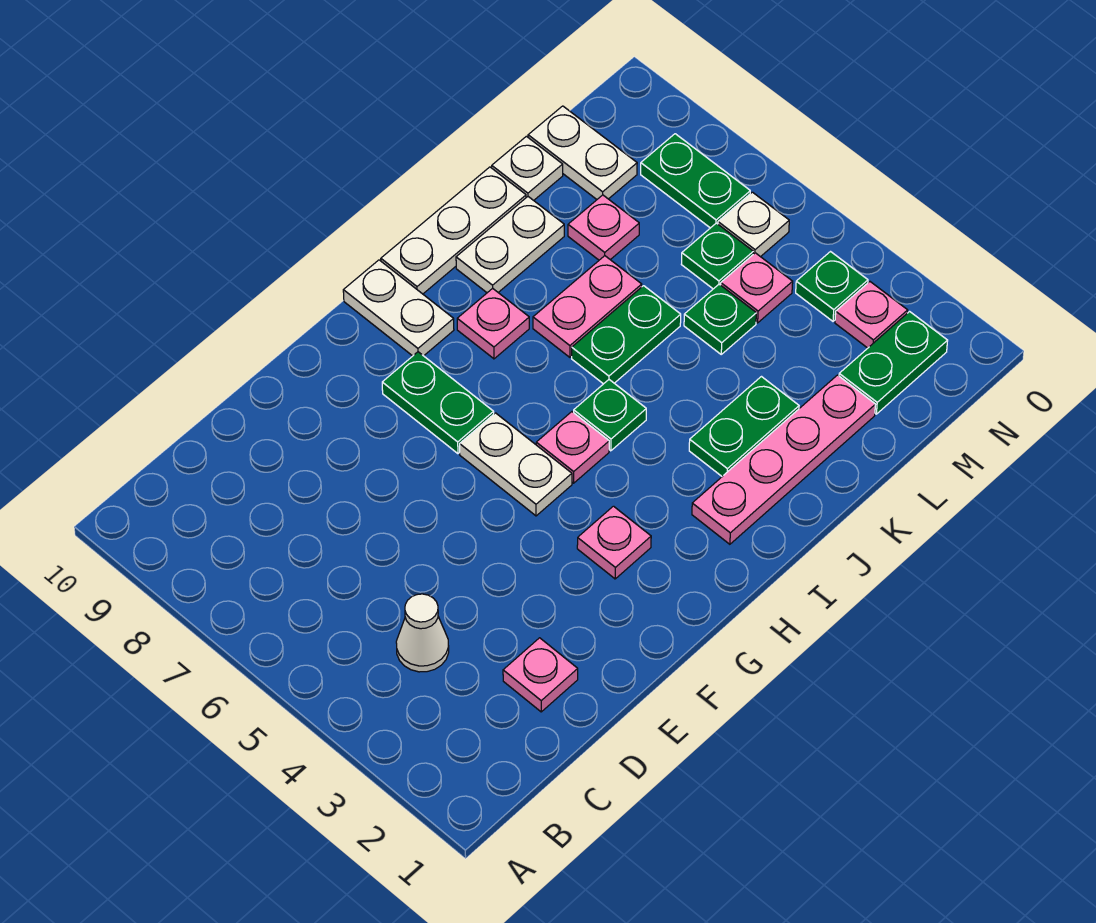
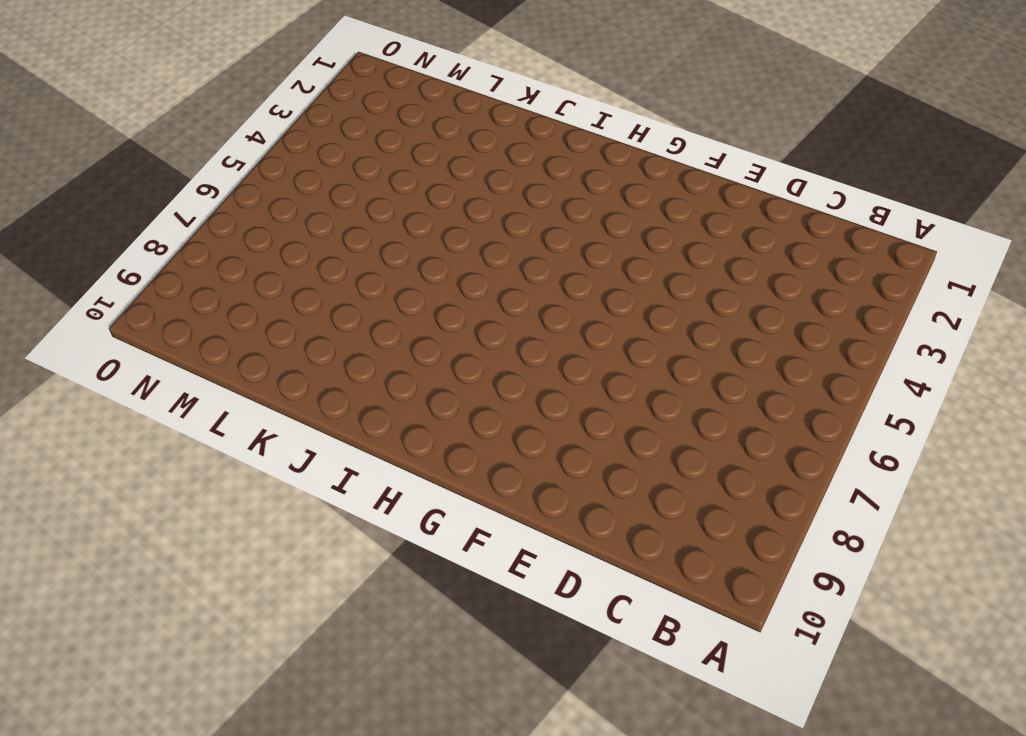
none -> white cone C4 level 1
none -> pink plate D2 level 1
none -> pink plate G3 level 1

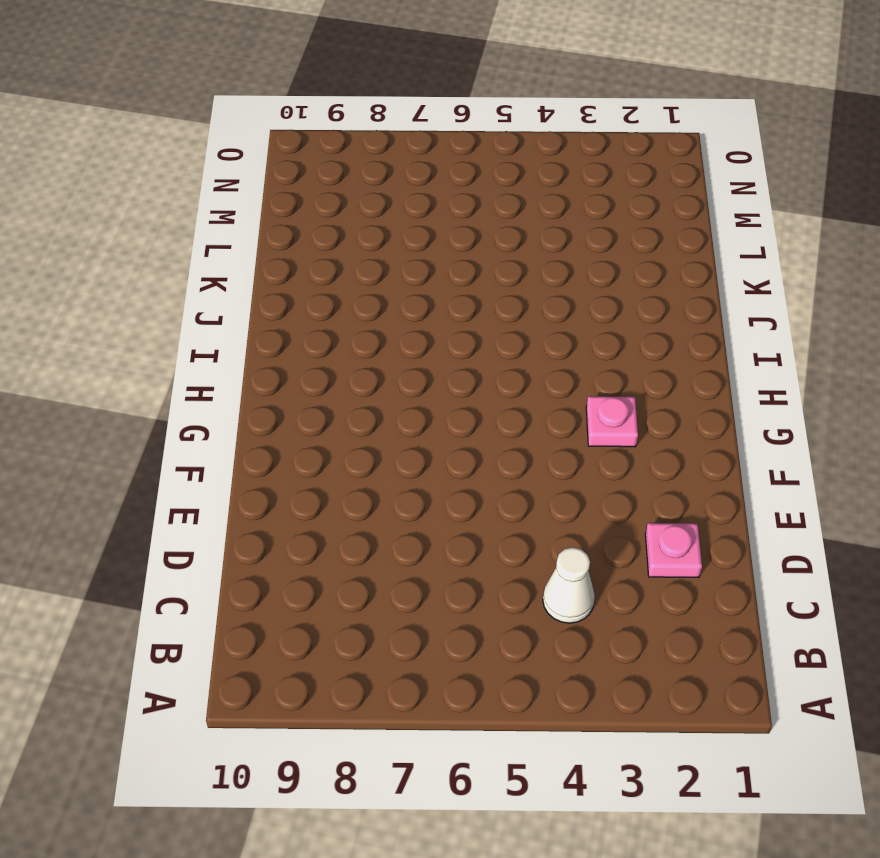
none -> white plate G5:G6 level 1
none -> green plate G7:G8 level 1
none -> pink plate H5 level 1

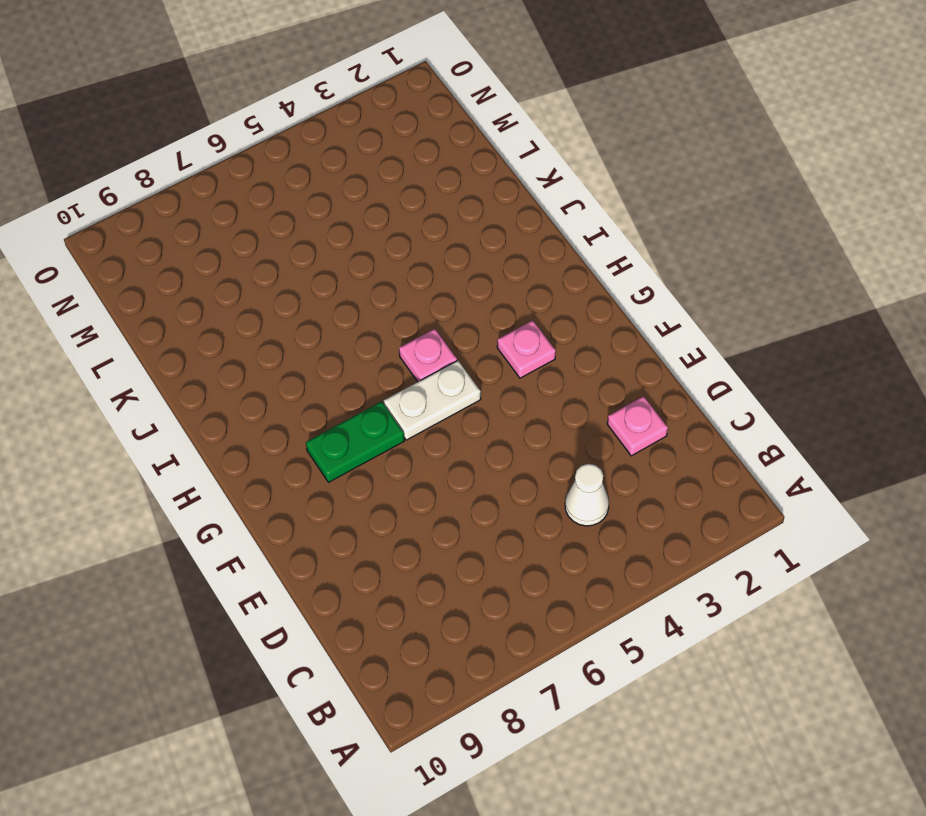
none -> white plate H9:H10 level 1
none -> pink plate I2:L2 level 1
none -> green plate I5 level 1

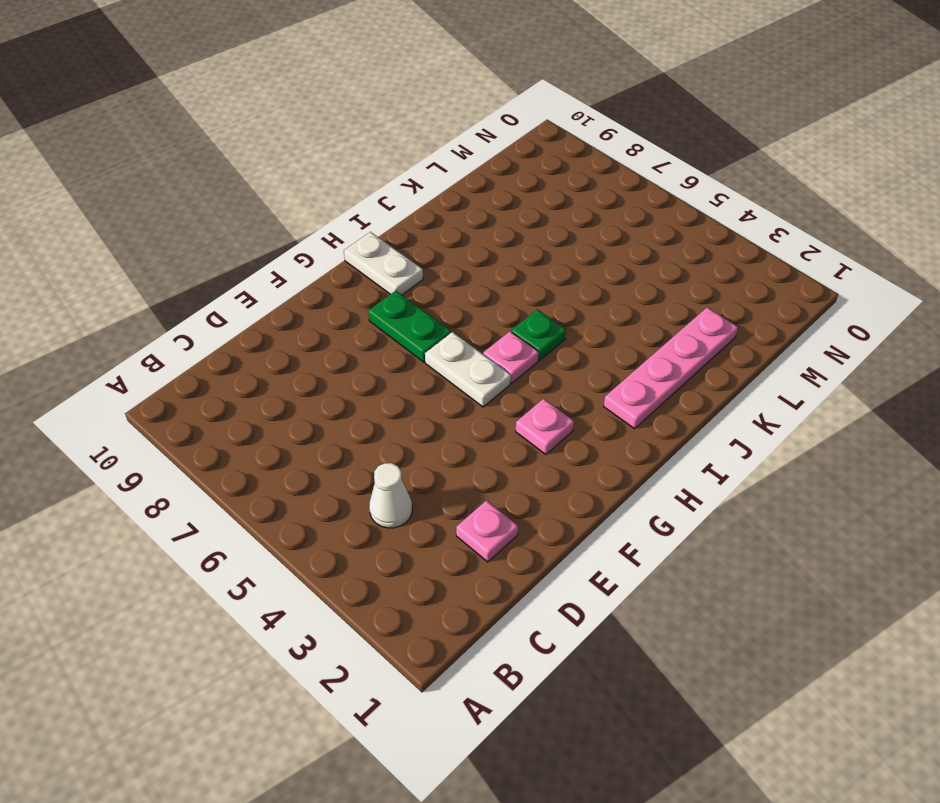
none -> pink plate I8 level 1
none -> white plate I10:K10 level 1
none -> green plate J3:K3 level 1

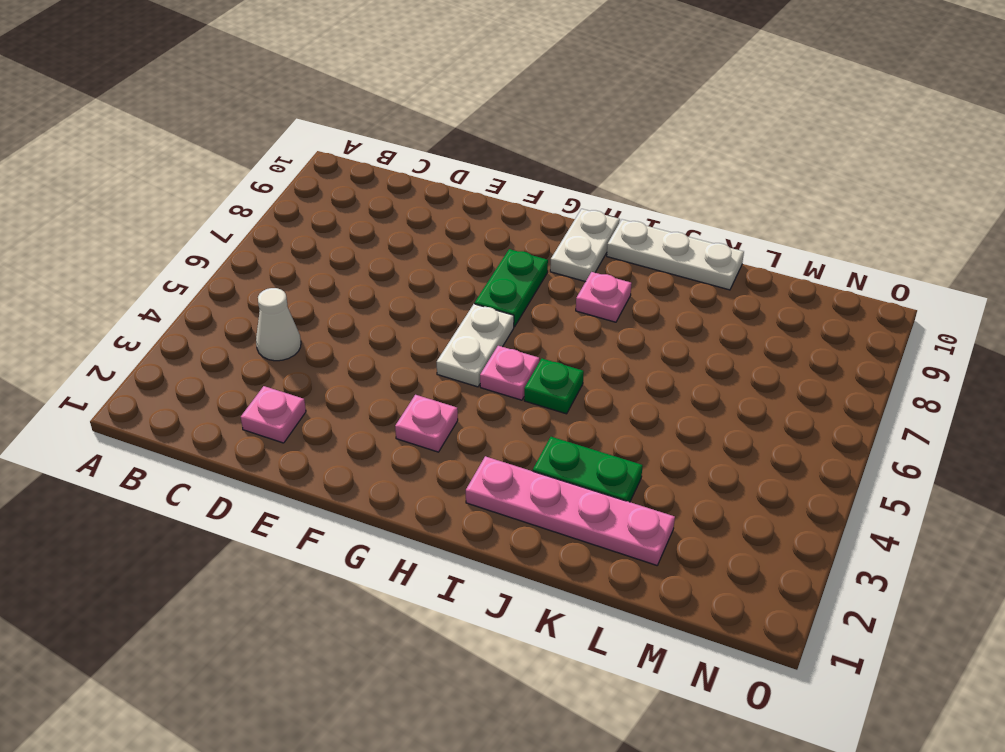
none -> green plate J6:K6 level 1
none -> pink plate J7:K7 level 1
none -> white plate J9:K9 level 1

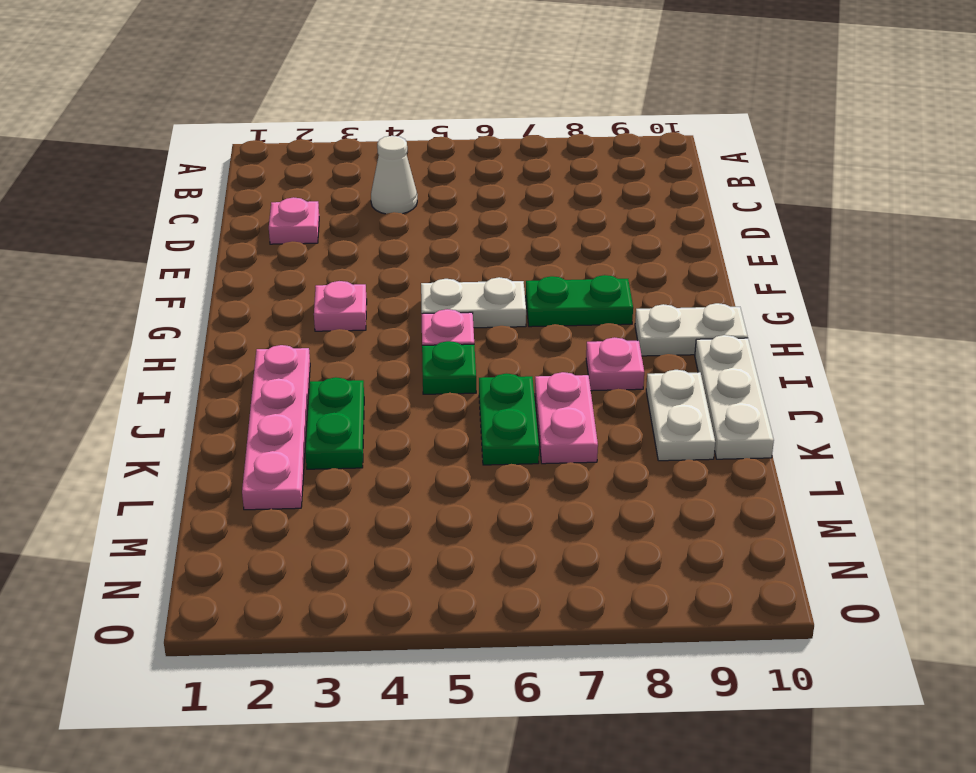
none -> green plate L5 level 1
none -> pink plate L8 level 1
none -> white plate L10 level 1

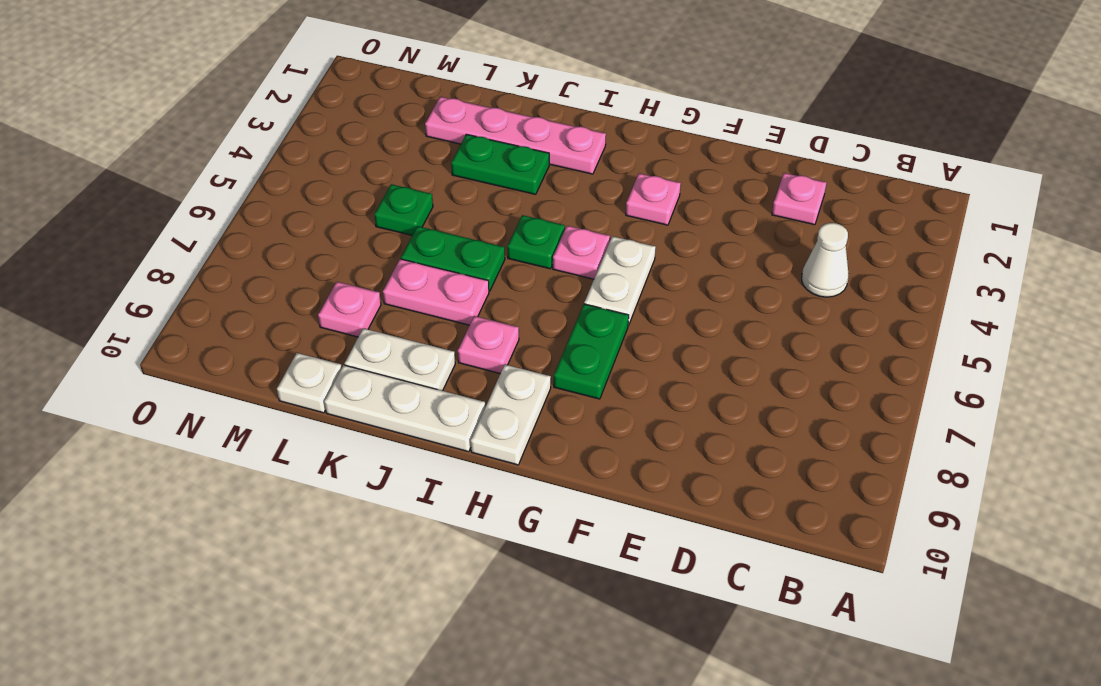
none -> green plate M2:N2 level 1
none -> pink plate M5 level 1
none -> green plate M6 level 1

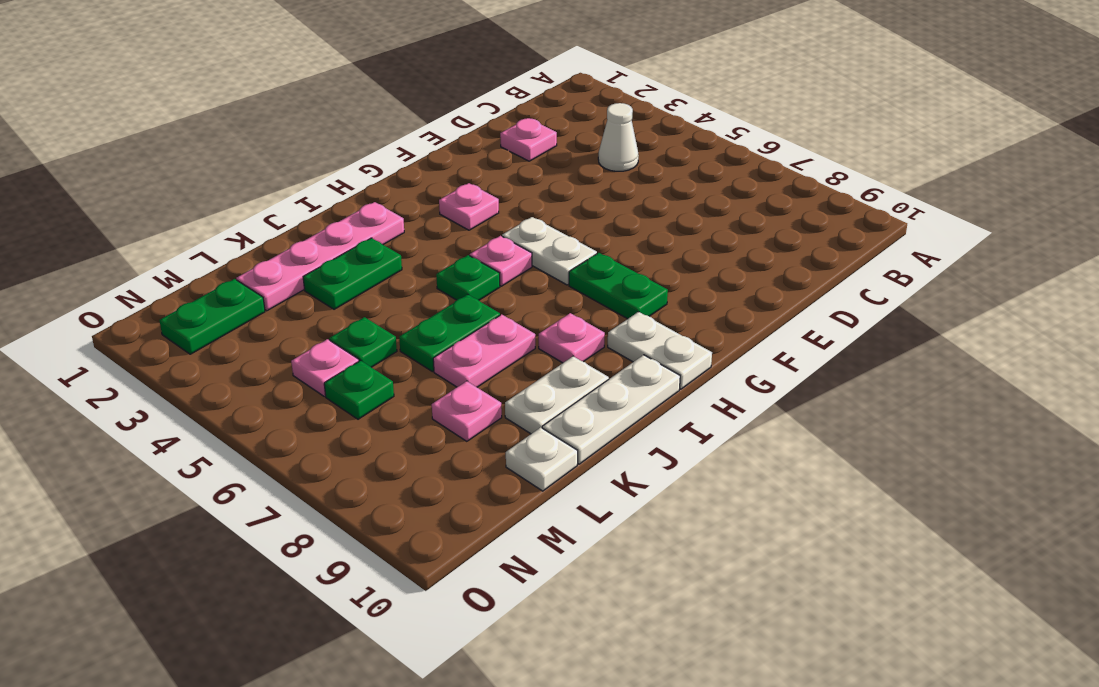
none -> white plate M9:M10 level 1
none -> pink plate N3 level 1
none -> green plate N4 level 1

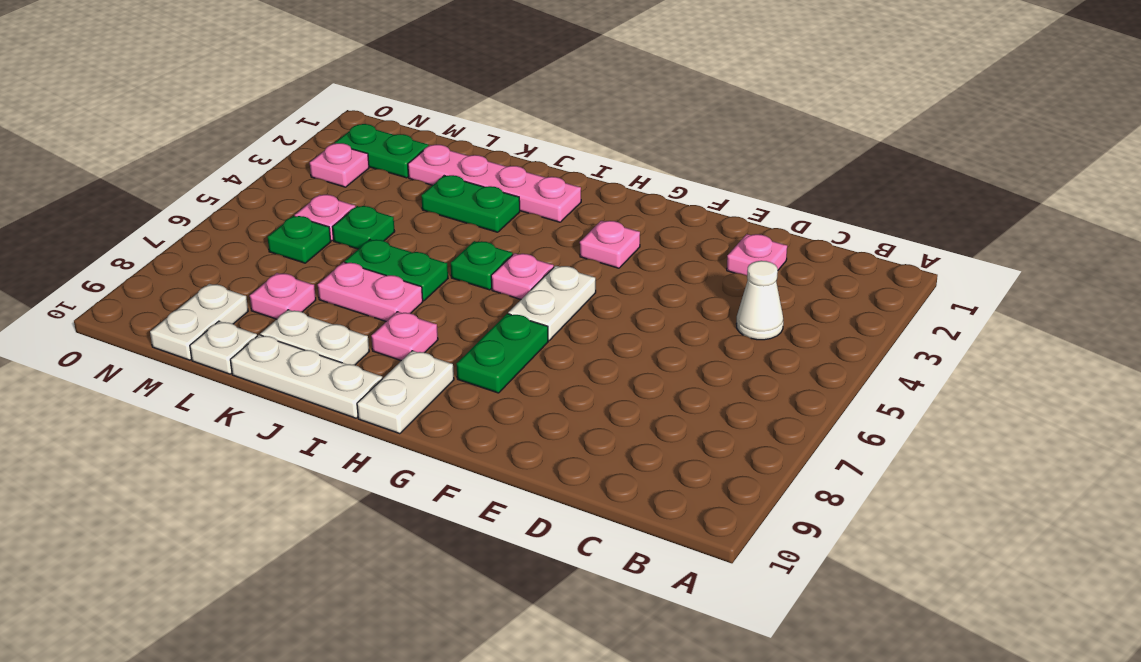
none -> green plate N4 level 1
none -> white plate N6 level 1
none -> green plate N7:N8 level 1

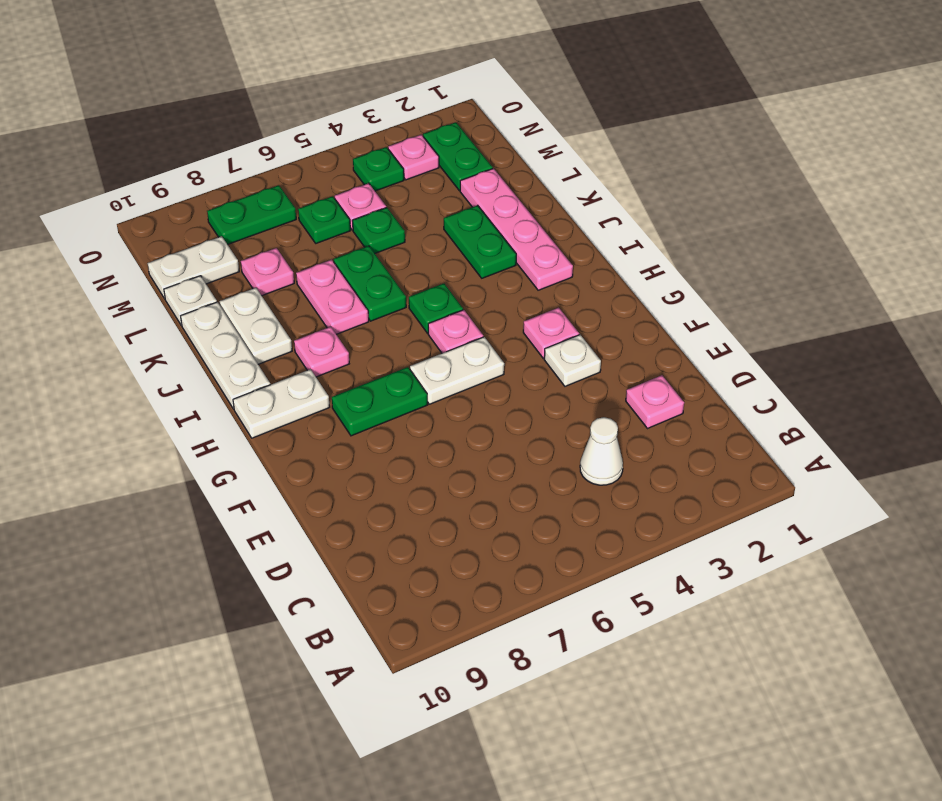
white plate F3 level 1 -> white plate N6 level 1

